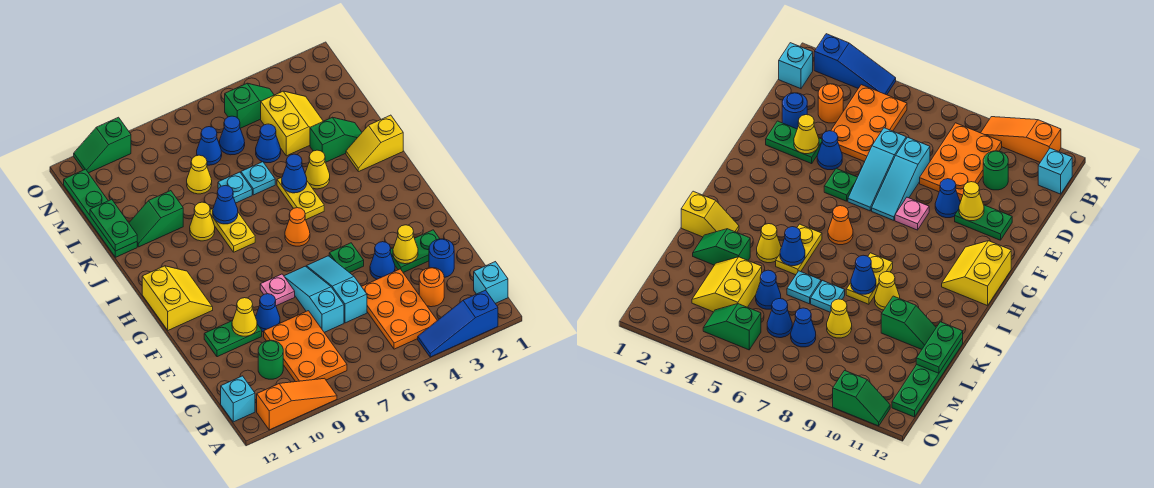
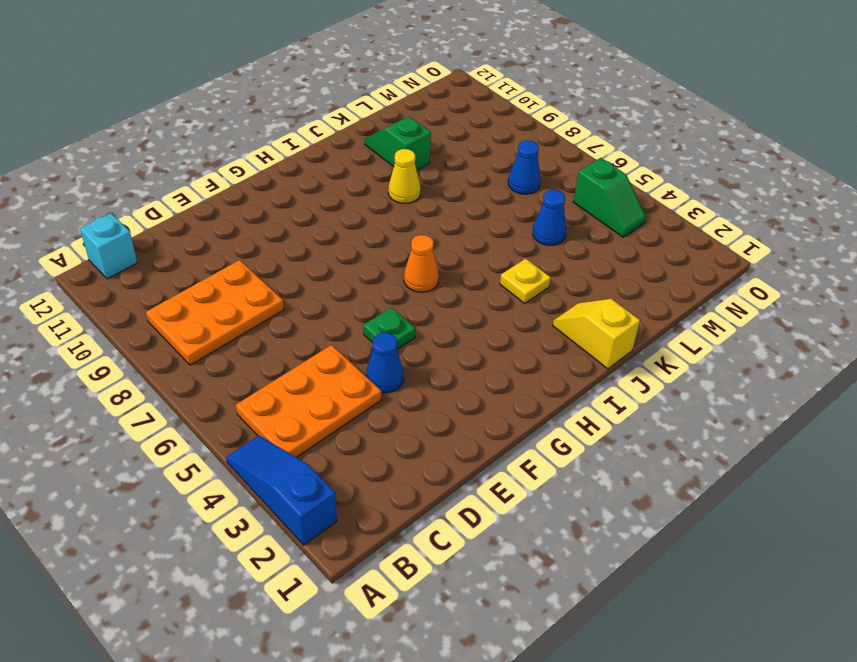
yellow plate J4 level 1 -> yellow cone J4 level 1
none -> orange slope A9:A11 level 1 top 11
none -> cyan brick B1 level 1
none -> orange round brick C3 level 1
none -> green round brick C10 level 1

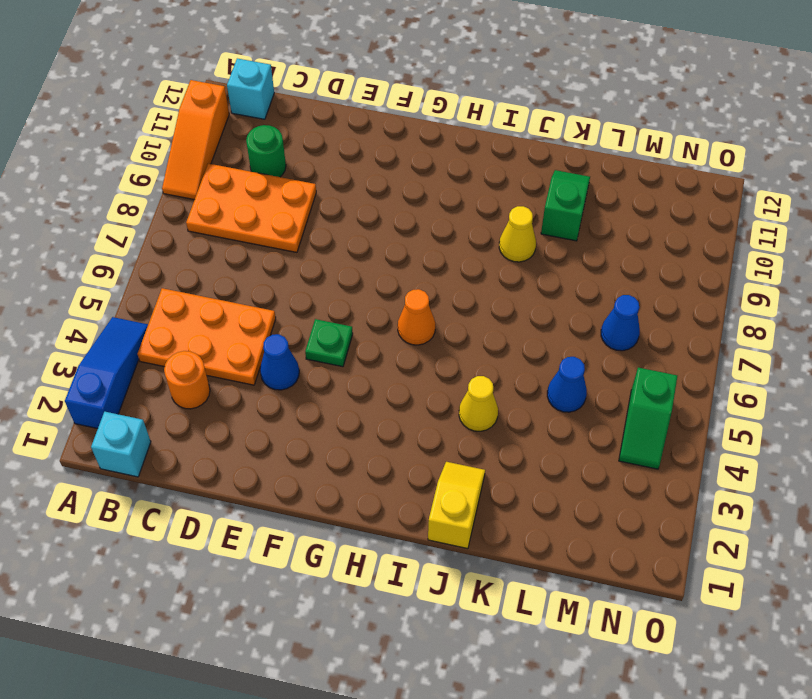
none -> blue round brick D2 level 1
none -> cyan slope D6:F6 level 1 top D
none -> cyan slope D7:F7 level 1 top D
none -> green plate E2:E3 level 1

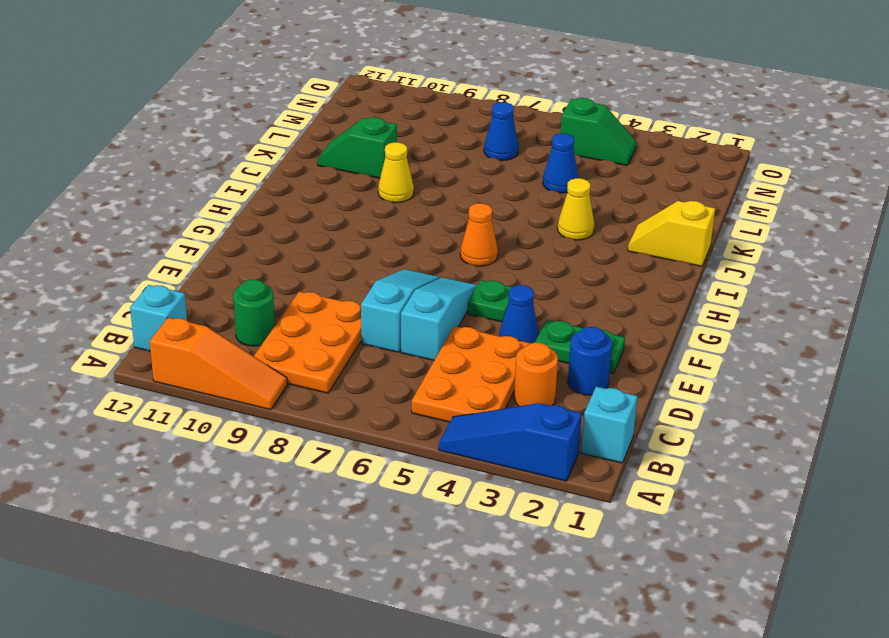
none -> blue cone E9 level 1
none -> green plate E10:E11 level 1
none -> pink plate F8 level 1
none -> yellow slope G11:H12 level 1 top 12

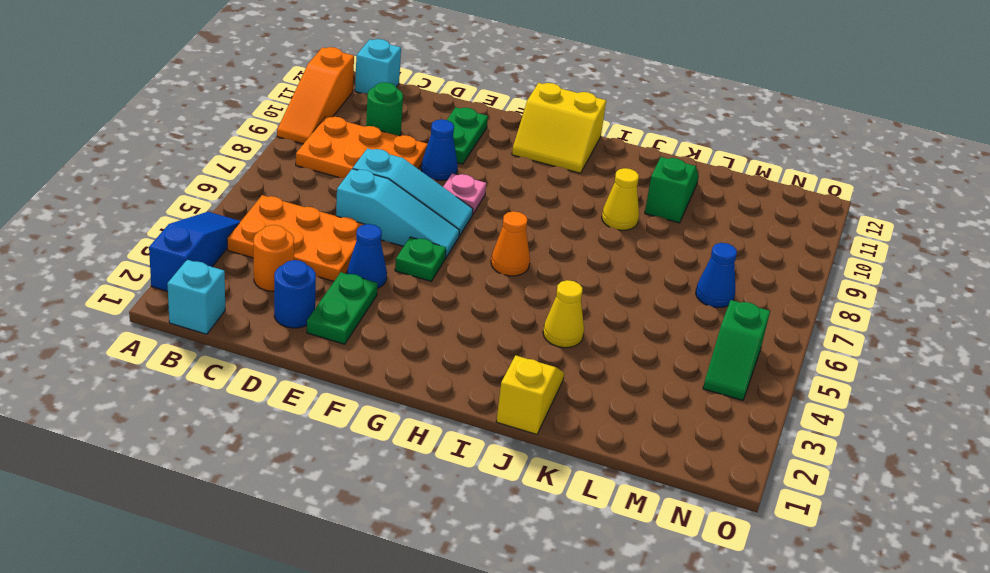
none -> yellow plate I5:J5 level 1
none -> yellow plate I8:J8 level 1
none -> green slope K2:K3 level 1 top 3
none -> cyan plate K6 level 1

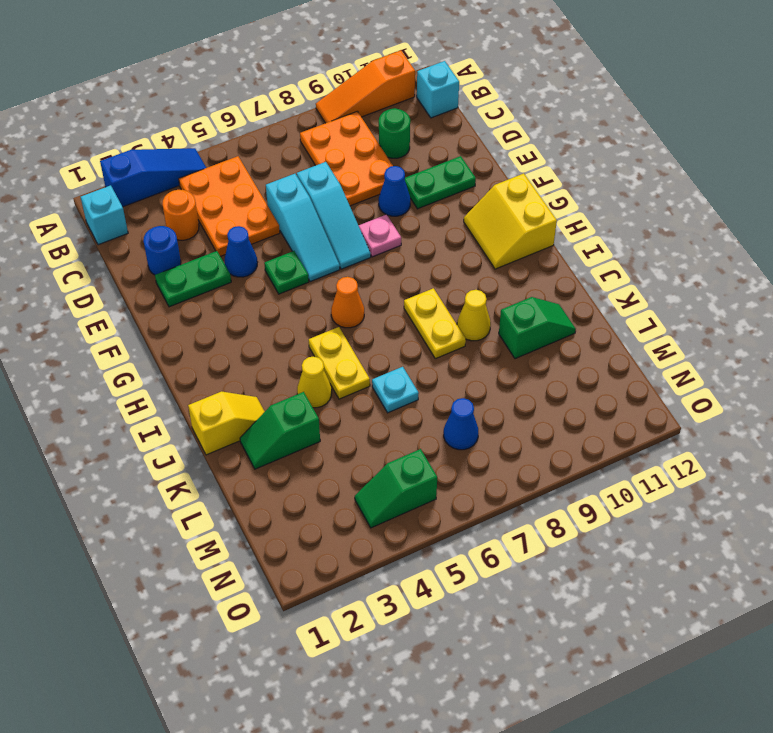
none -> cyan plate K7 level 1
none -> green plate K12:N12 level 1
none -> yellow slope L3:M4 level 1 top 4
none -> blue cone L5 level 1

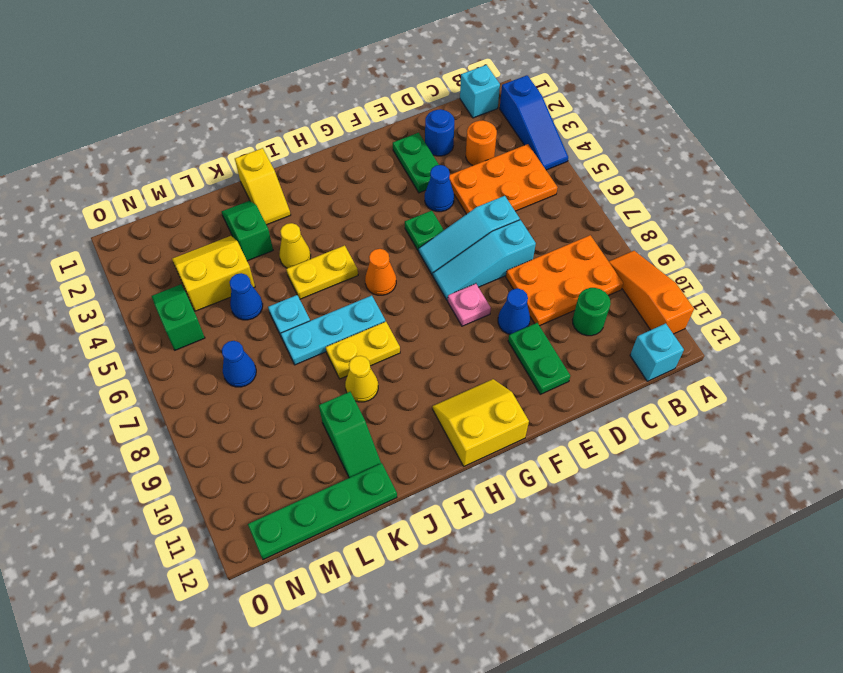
cyan plate I7:K7 level 1 -> cyan plate K7 level 1
none -> yellow cone L8 level 1
none -> blue cone M6 level 1
none -> green slope O10:O11 level 1 top 10
none -> yellow cone E3 level 2

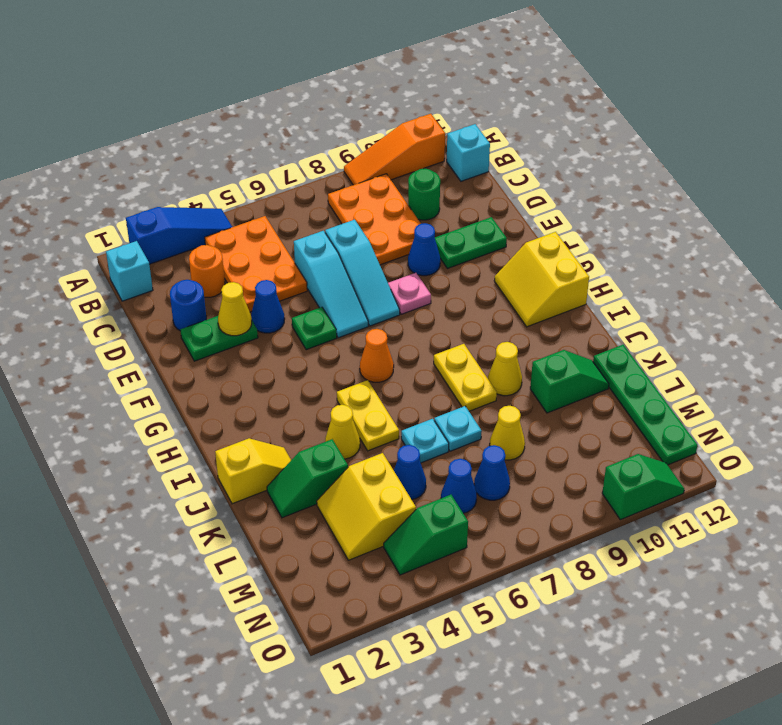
none -> yellow cone E10 level 2
none -> blue cone J5 level 2
none -> blue cone J8 level 2
none -> green plate K12:L12 level 2

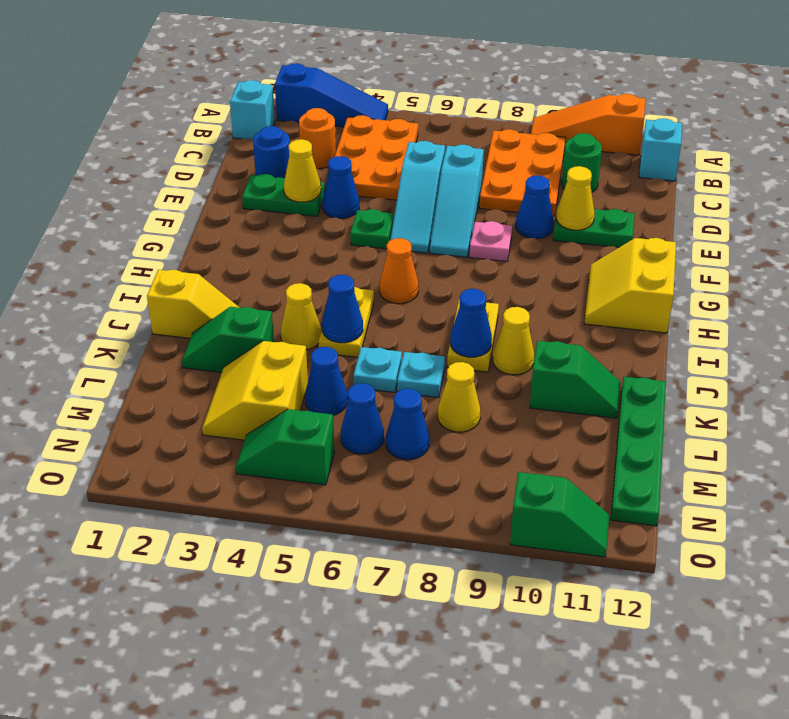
none -> green plate K12:L12 level 2

